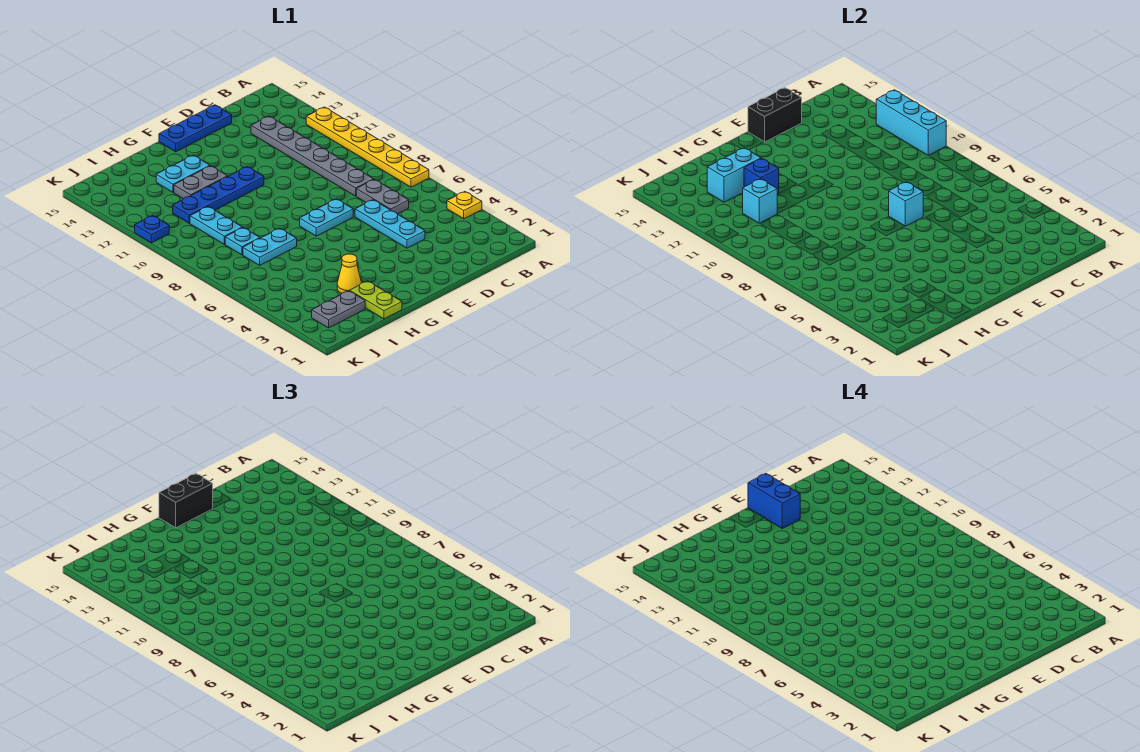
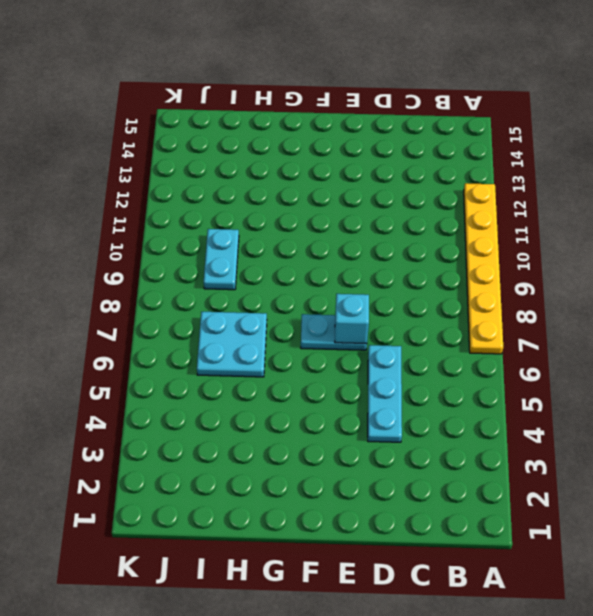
cyan plate H6:I7 level 1 -> cyan plate H7:I7 level 1
none -> yellow plate A4 level 1
none -> grey plate C6:C7 level 1
none -> grey plate C8:C13 level 1

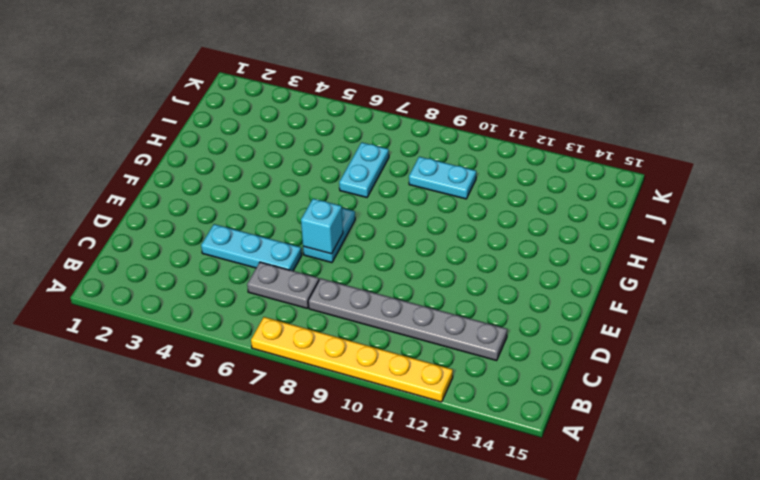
none -> yellow plate A4 level 1
none -> blue plate D15:F15 level 1
none -> blue plate F11:I11 level 1

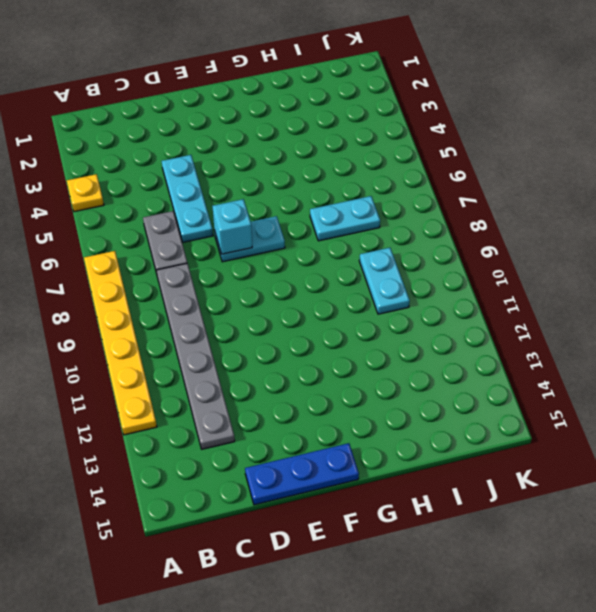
none -> blue plate F11:I11 level 1
none -> grey plate G12:H12 level 1
none -> cyan plate G13:H13 level 1

